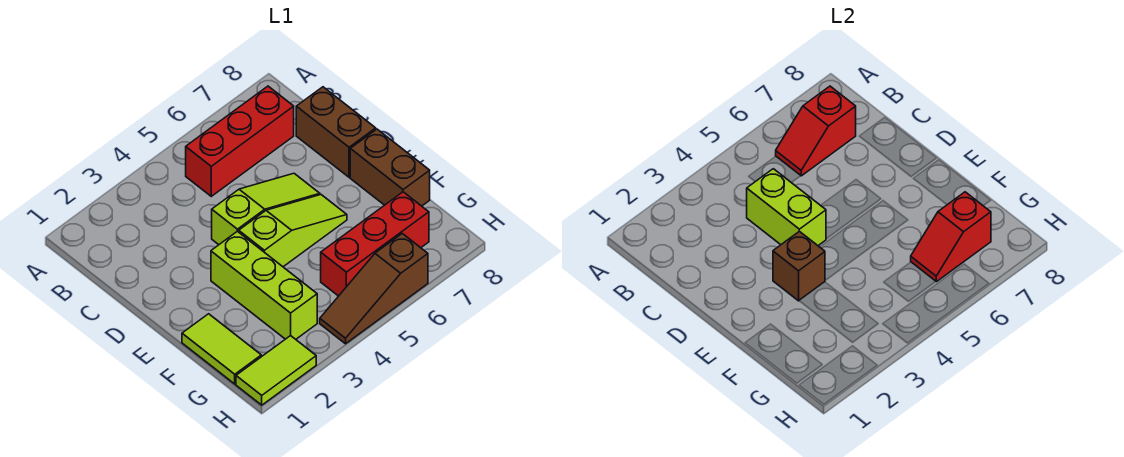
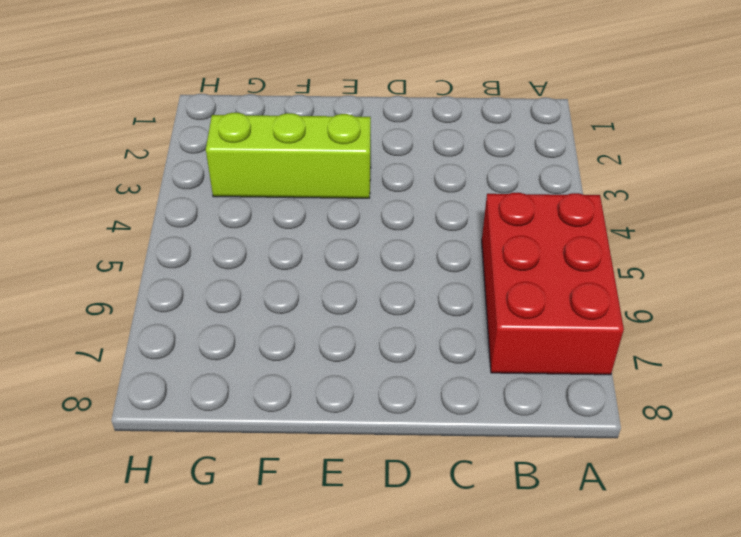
red brick A5:B7 level 1 -> red brick B5:B7 level 1
none -> brown brick C8:D8 level 1
none -> lime slope D4:D6 level 1 top 4
none -> lime slope E4:E6 level 1 top 4

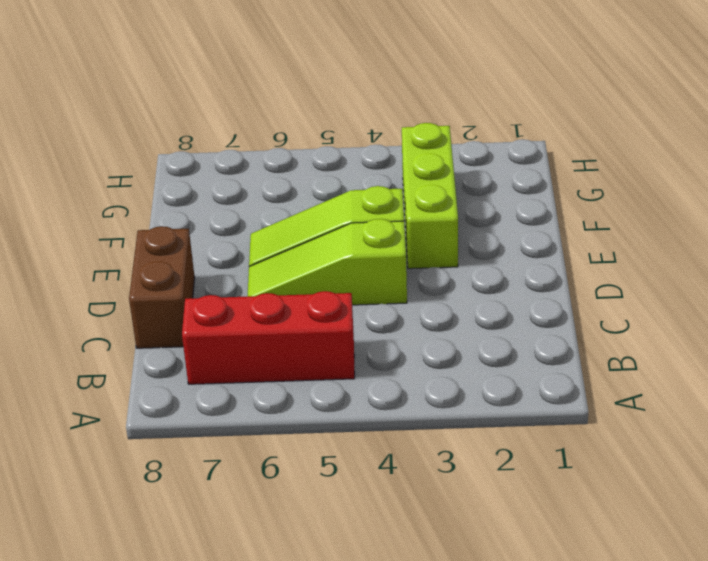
none -> brown brick E8:F8 level 1
none -> lime tile F1:G1 level 1
none -> red brick G5:G7 level 1

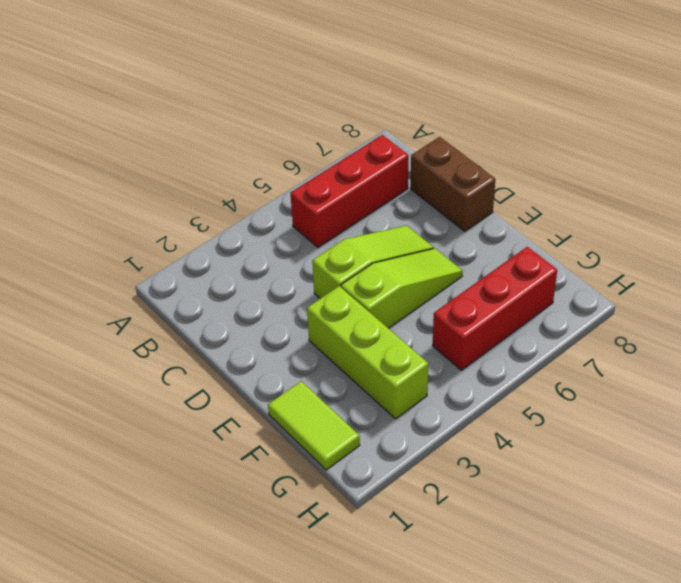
none -> brown brick E8:F8 level 1
none -> lime tile H1:H2 level 1
none -> brown slope H4:H6 level 1 top 6

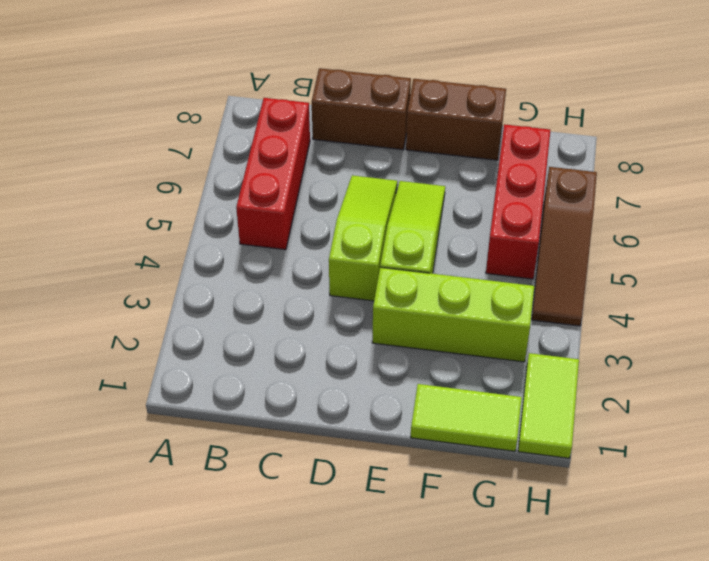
none -> red slope B6:B7 level 2 top 7
none -> lime brick C4:D4 level 2
none -> brown brick E3 level 2

